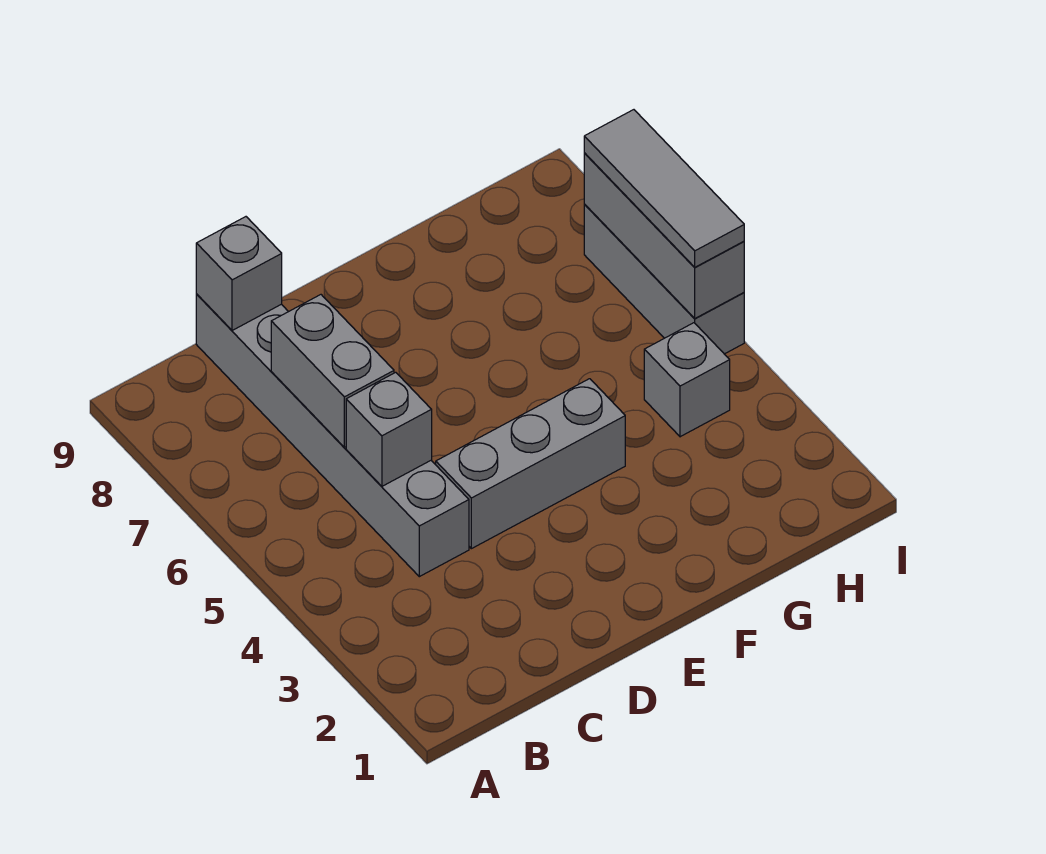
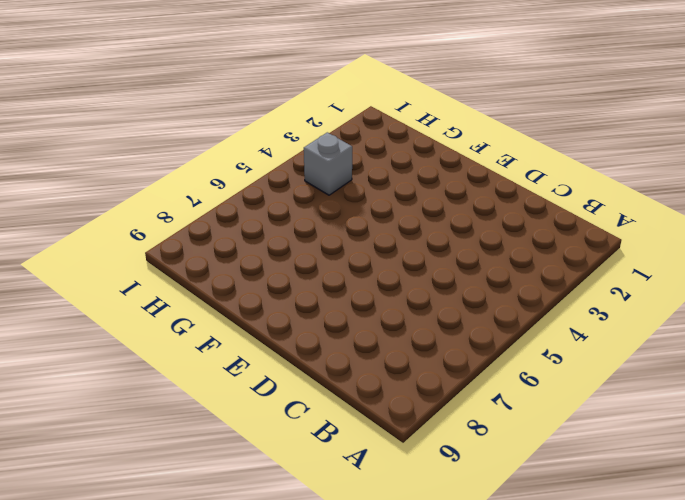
none -> grey brick C4:C9 level 1
none -> grey brick D4:F4 level 1

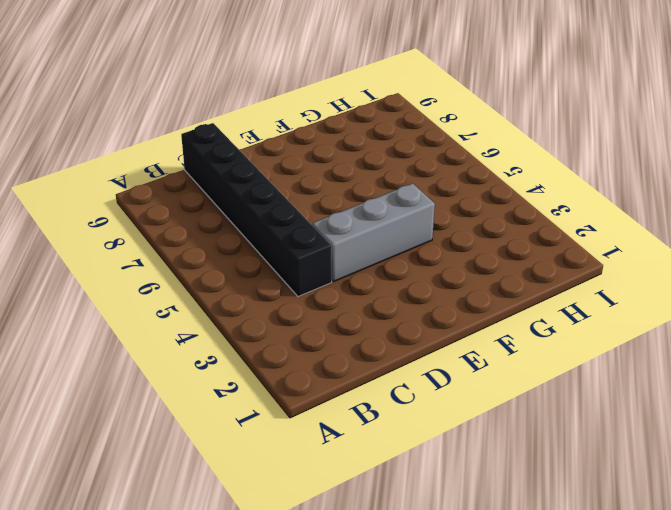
black brick C4:C9 level 1 -> grey brick C4:C9 level 1
none -> grey brick H4 level 1
none -> grey brick I5:I7 level 1

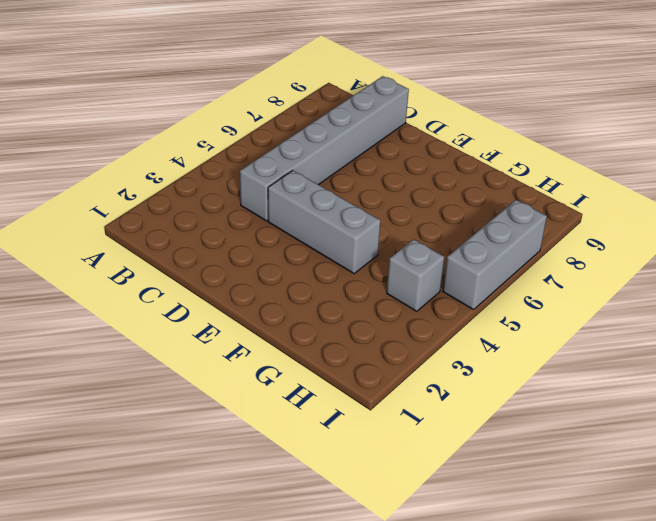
none -> grey brick C5 level 2
none -> grey brick C6:C7 level 2

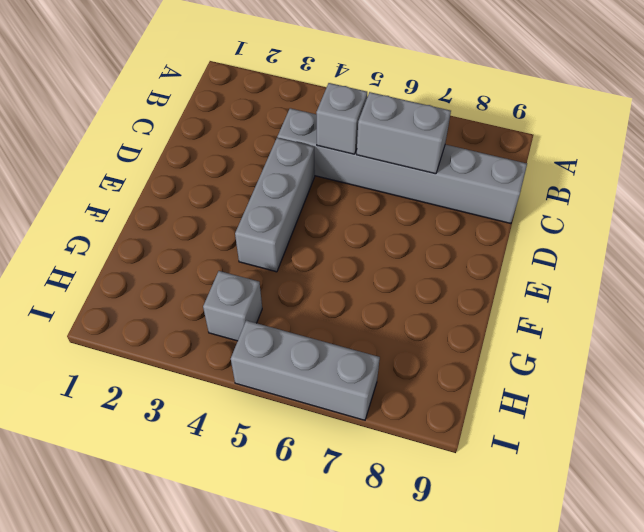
none -> grey brick C9 level 2
none -> grey brick I5:I7 level 2

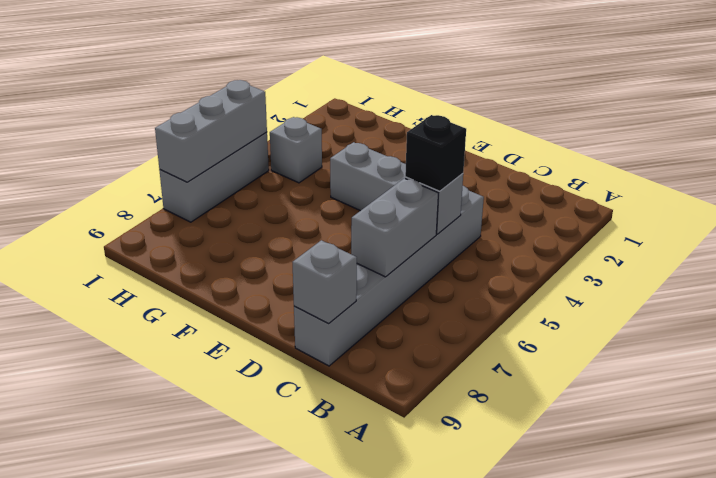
black brick C5 level 3 -> none
none -> grey tile I5:I7 level 3

